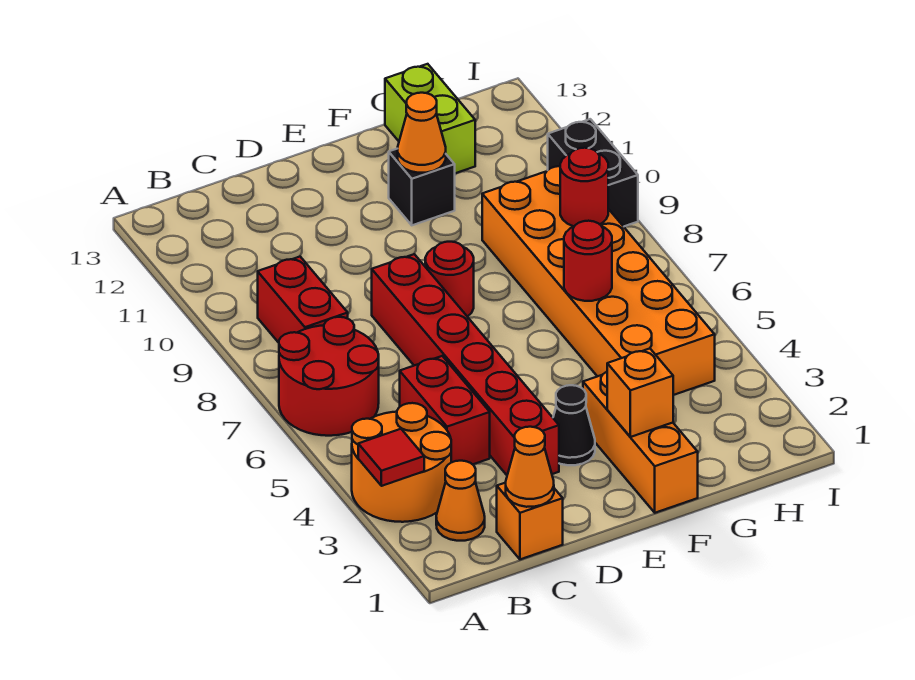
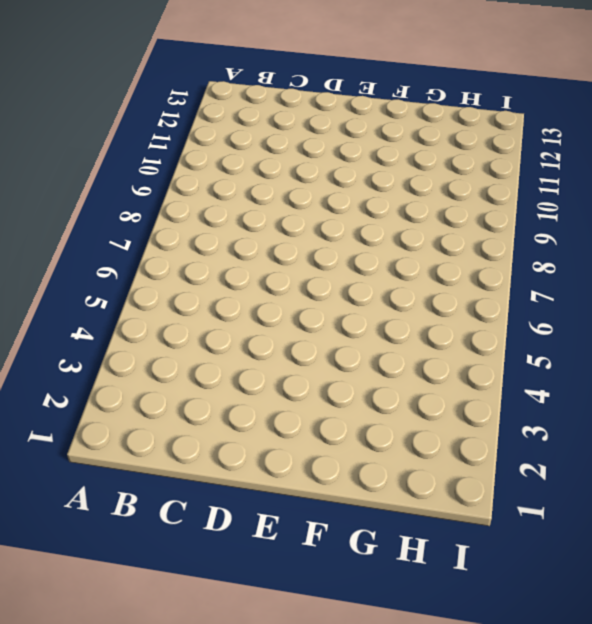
none -> orange round brick A3:B4 level 1
none -> red round brick A6:B7 level 1
none -> orange cone B2 level 1

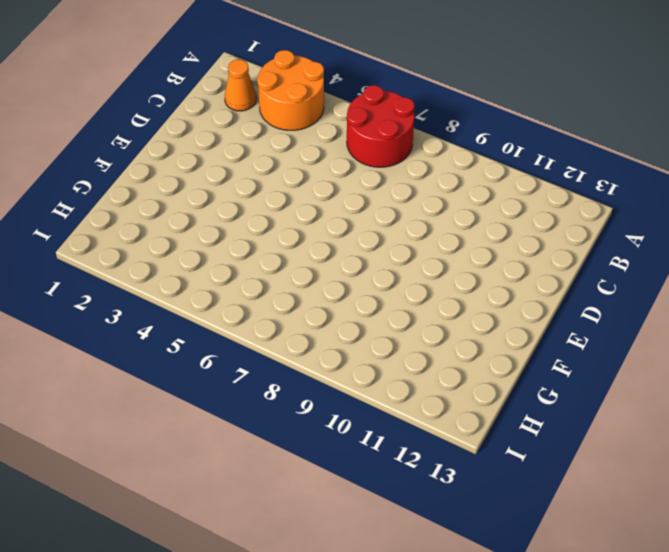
none -> red brick B8:B9 level 1
none -> orange brick C1 level 1
none -> red brick C4:C5 level 1

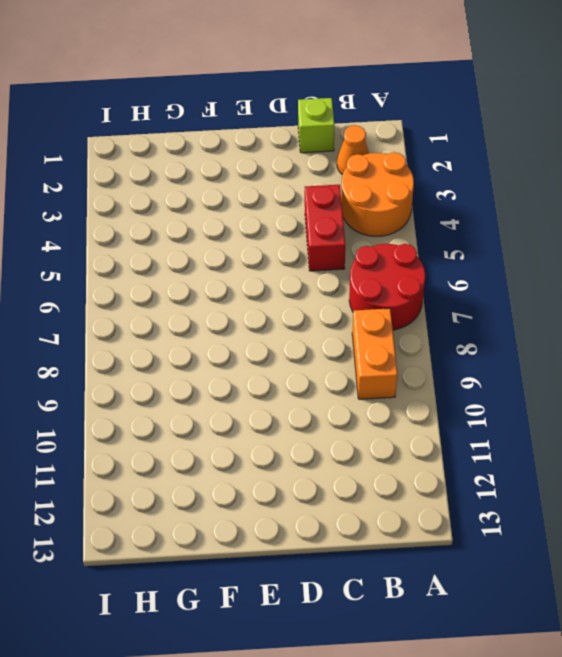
orange brick B8:B9 level 1 -> red brick B8:B9 level 1
lime brick C1 level 1 -> orange brick C1 level 1
none -> red brick D3:D8 level 1
none -> black cone E3 level 1
none -> red round brick E8 level 1

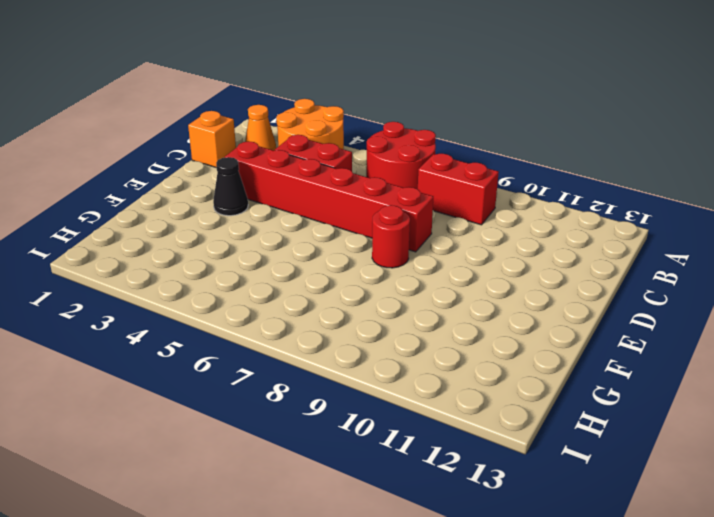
none -> orange brick F1:F3 level 1
none -> black brick F11 level 1
none -> orange brick G4:H9 level 1

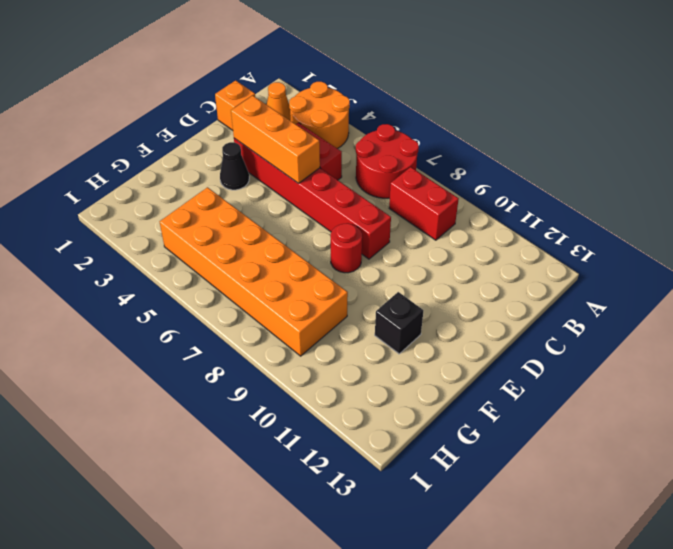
orange brick D3:D5 level 2 -> orange brick F1:F3 level 1
none -> lime brick G12:G13 level 1
none -> black brick I9:I10 level 1
none -> red tile A3 level 2

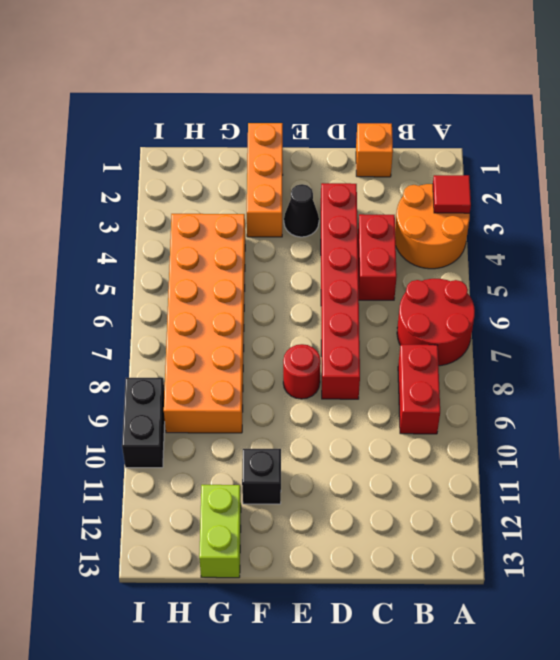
none -> orange cone B2 level 1
none -> orange cone C1 level 2
none -> orange brick F2 level 2

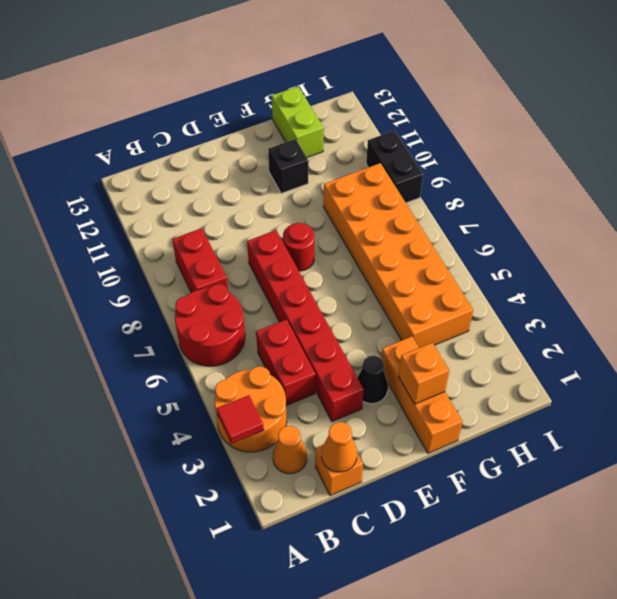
none -> orange cone F11 level 2
none -> red round brick G6 level 2
none -> red round brick H8 level 2

